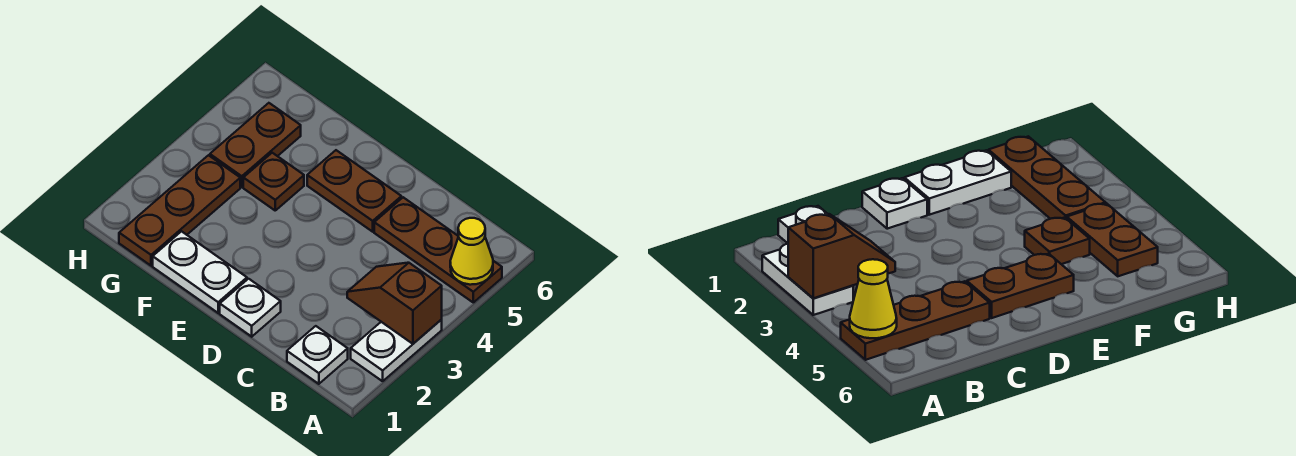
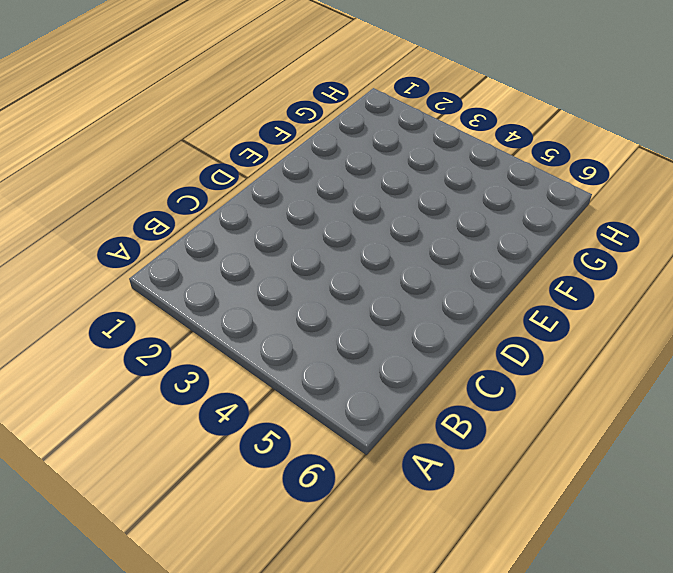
none -> white plate A2:A3 level 1
none -> brown plate A5:C5 level 1

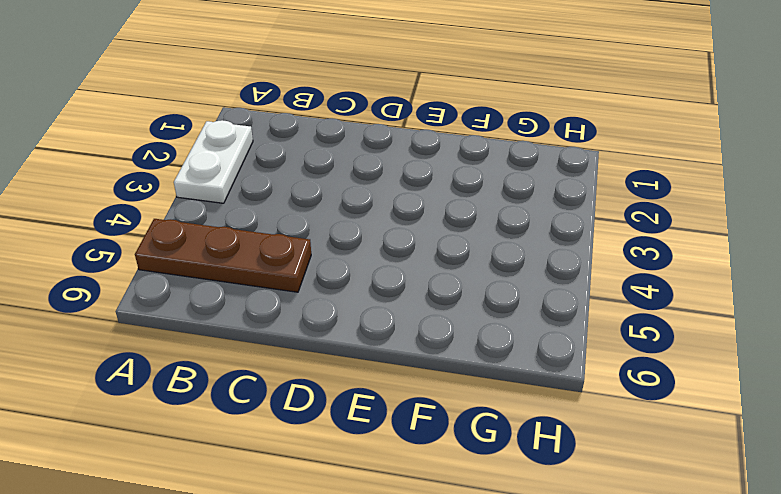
none -> white plate B1 level 1
none -> white plate D1 level 1

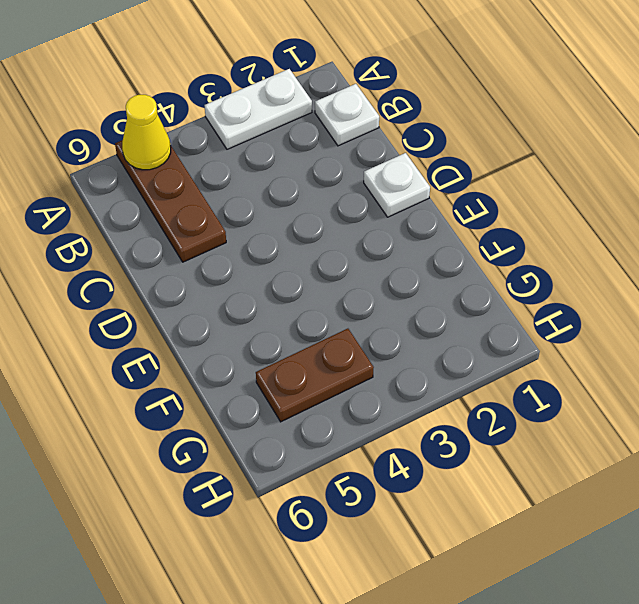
none -> brown plate D5:E5 level 1
none -> white plate E1:F1 level 1

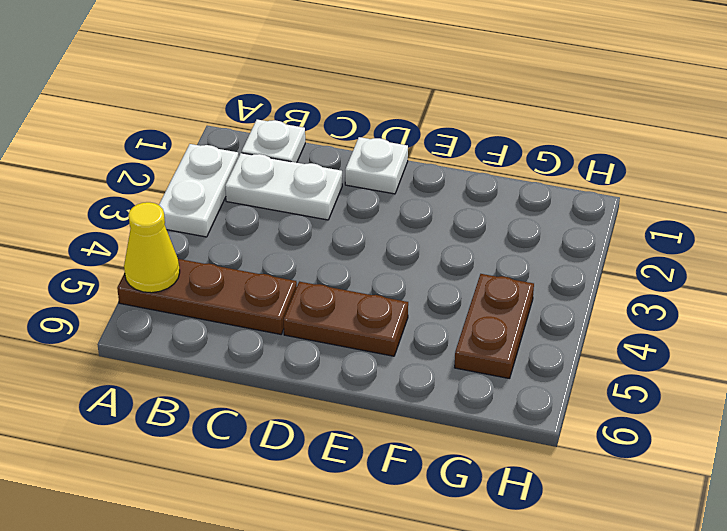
white plate B2:C2 level 1 -> white plate E1:F1 level 1
none -> brown plate F4 level 1
none -> brown plate G1:G3 level 1

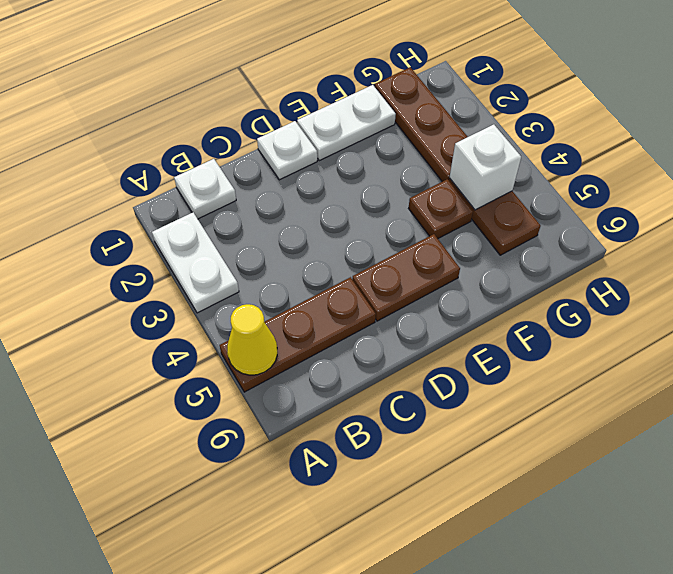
white brick G4 level 2 -> none
none -> brown slope A3:B3 level 2 top A

